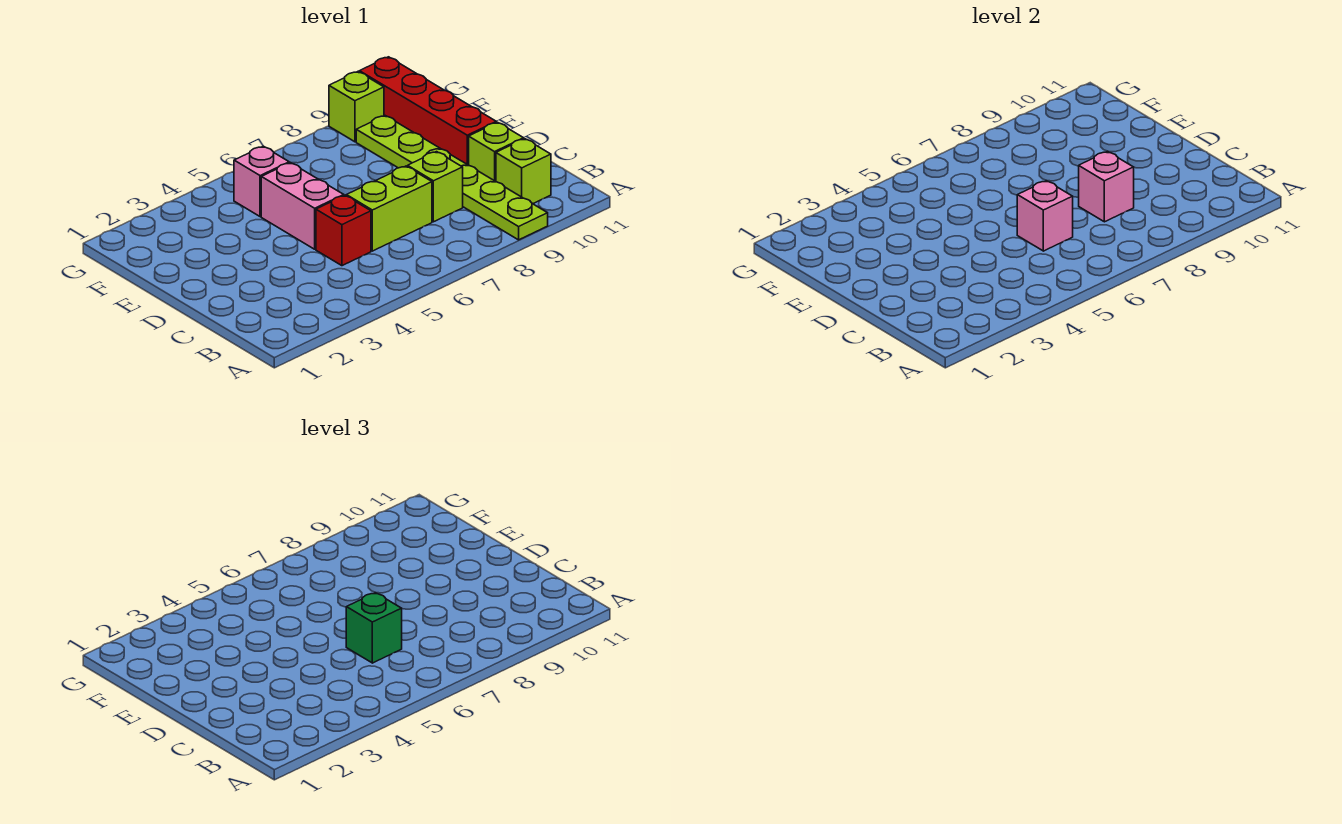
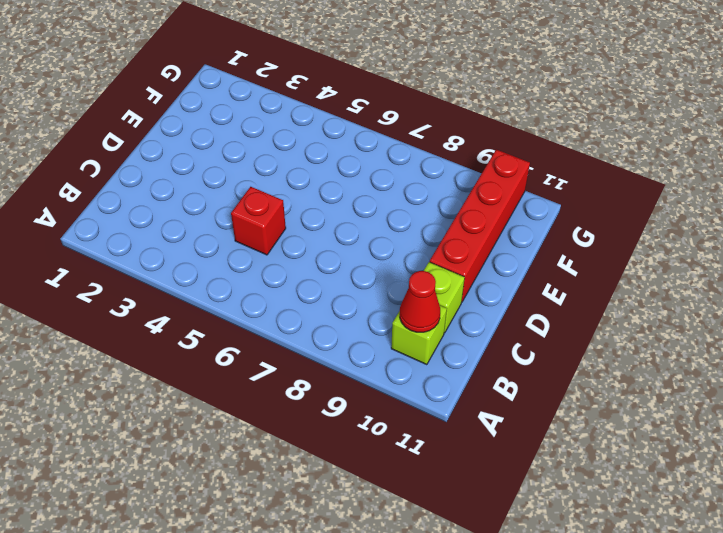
red cone B10 level 2 -> none
none -> lime plate A9:F9 level 1
none -> lime brick C6:C7 level 1
none -> lime brick C8 level 1

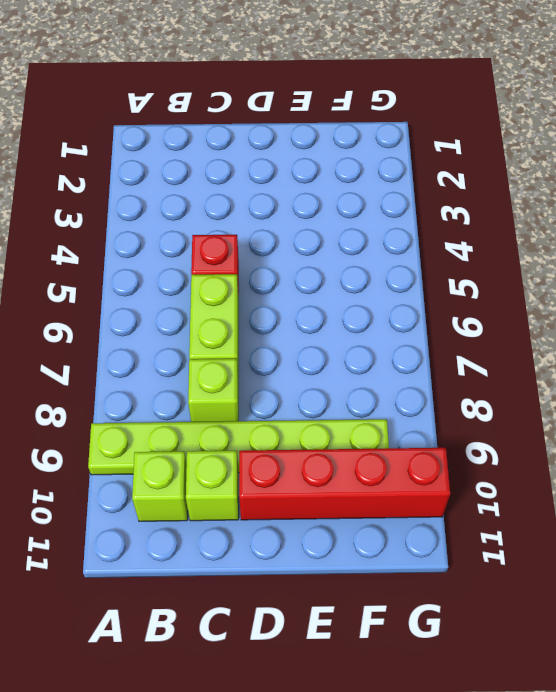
none -> pink brick D5:E5 level 1
none -> pink brick F5 level 1
none -> lime brick G9 level 1

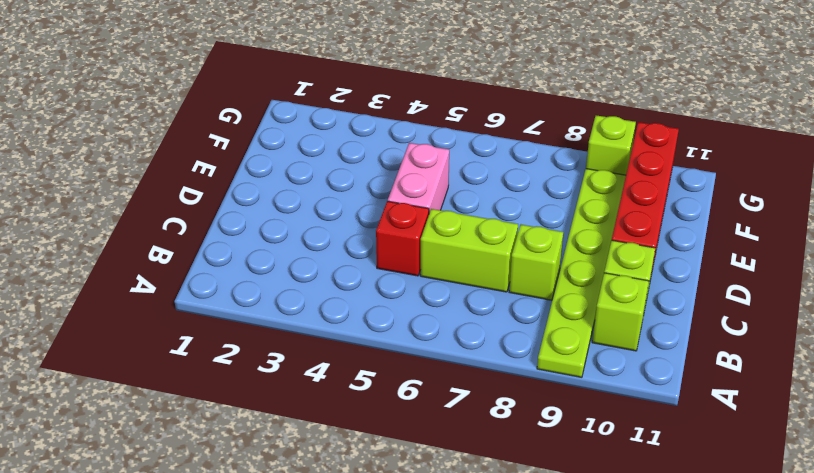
none -> pink brick F5 level 1
none -> pink brick C6 level 2
none -> pink brick C8 level 2

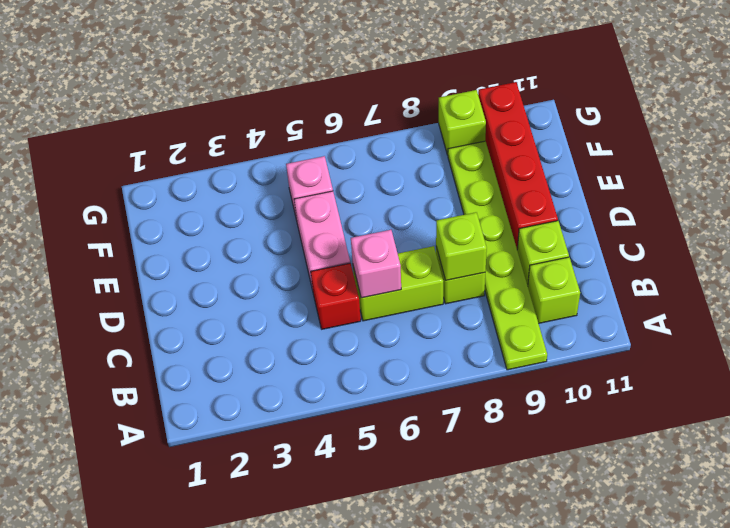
lime brick C8 level 2 -> pink brick C8 level 2
none -> green brick C6 level 3

